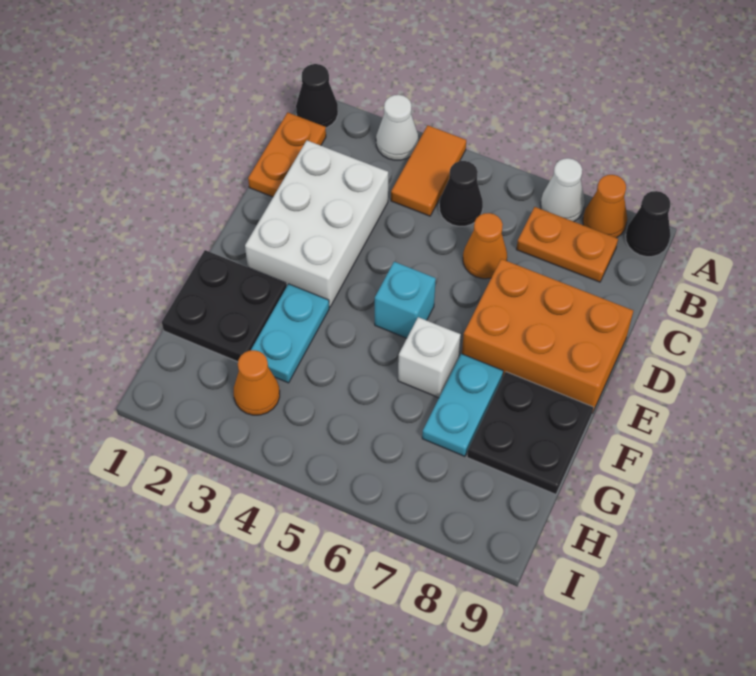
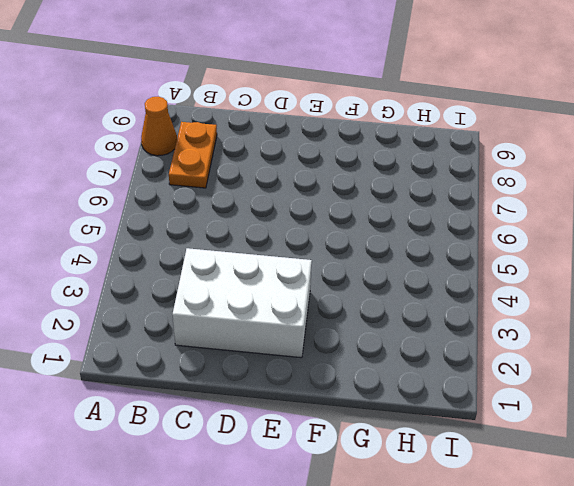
none -> black cone A1 level 1
none -> white cone A3 level 1
none -> orange tile A4:B4 level 1

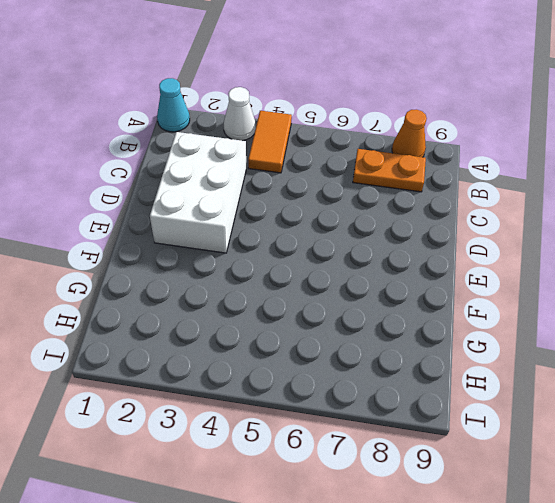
cyan cone A1 level 1 -> black cone A1 level 1
none -> white cone A7 level 1
none -> black cone A9 level 1
none -> orange plate B1:C1 level 1

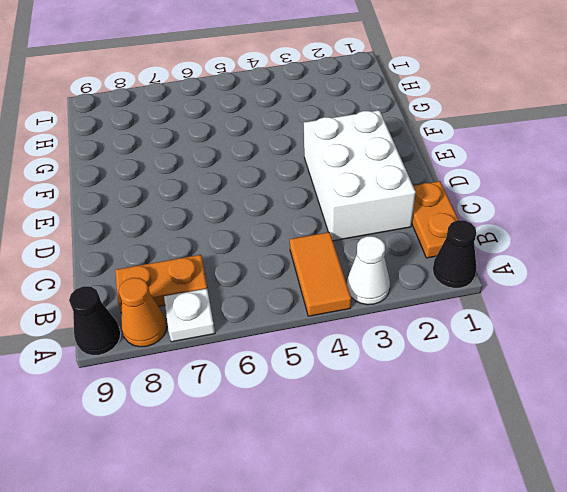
white plate A7 level 1 -> white cone A7 level 1
none -> black cone B5 level 1
none -> orange cone C6 level 1
none -> orange brick D7:E9 level 1

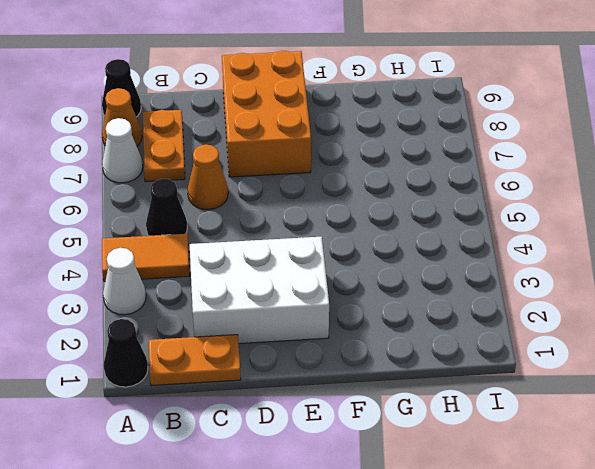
none -> cyan brick E5 level 1
none -> black plate F1:G2 level 1
none -> cyan plate F3:G3 level 1

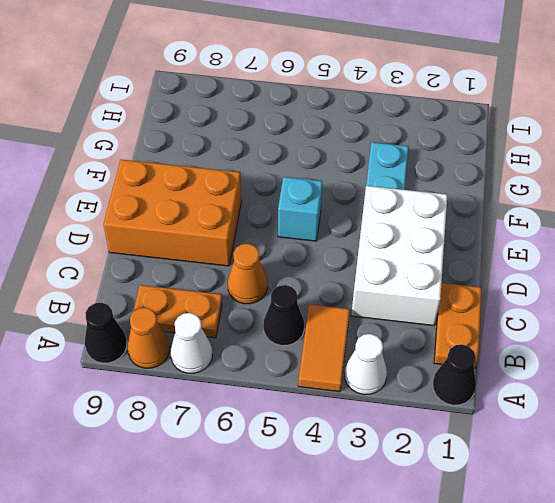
none -> black plate F1:G2 level 1
none -> white brick F6 level 1
none -> cyan plate F7:G7 level 1

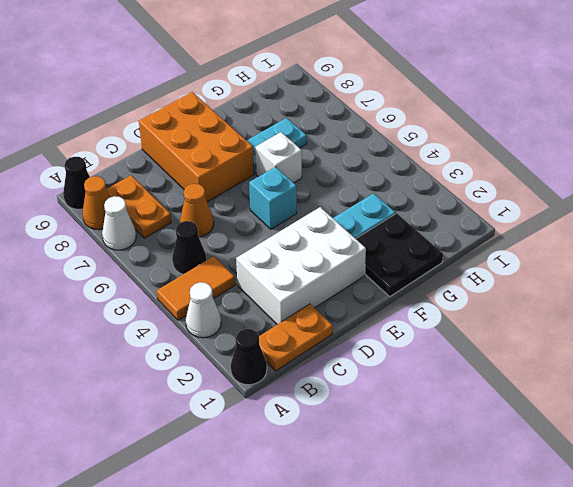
none -> black plate F8:G9 level 1
none -> orange cone H3 level 1

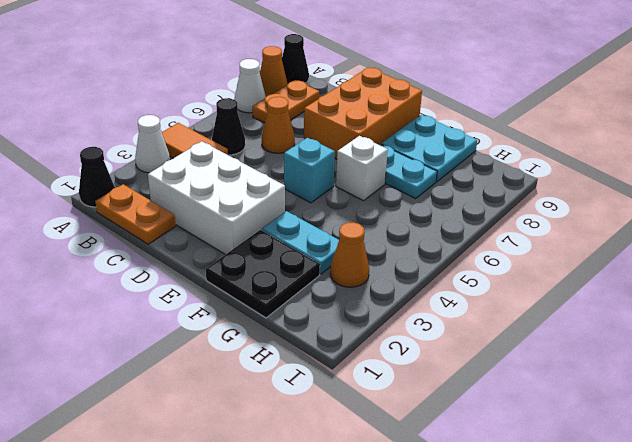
cyan plate F8:G9 level 1 -> black plate F8:G9 level 1

